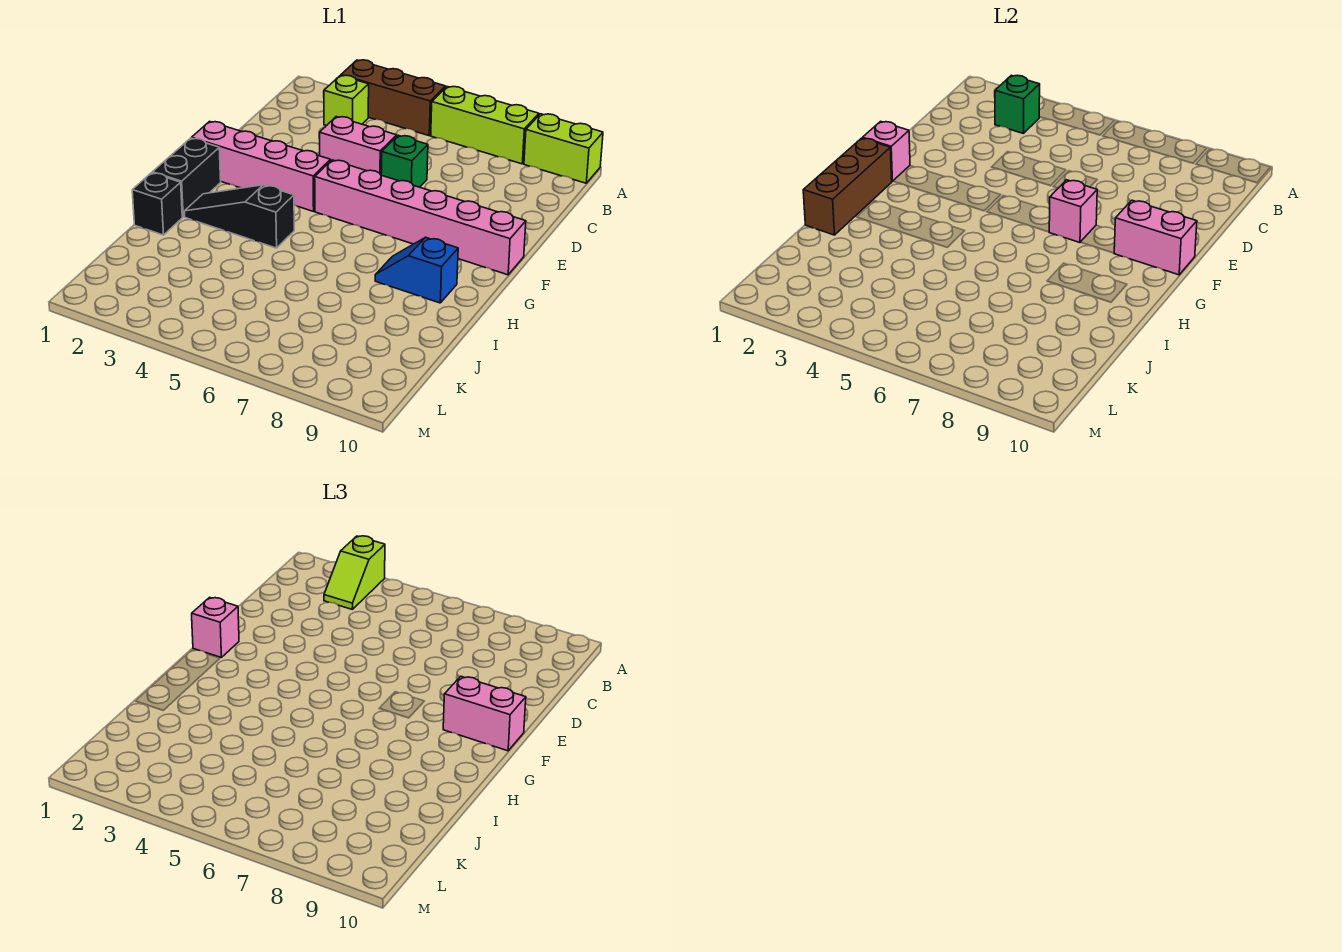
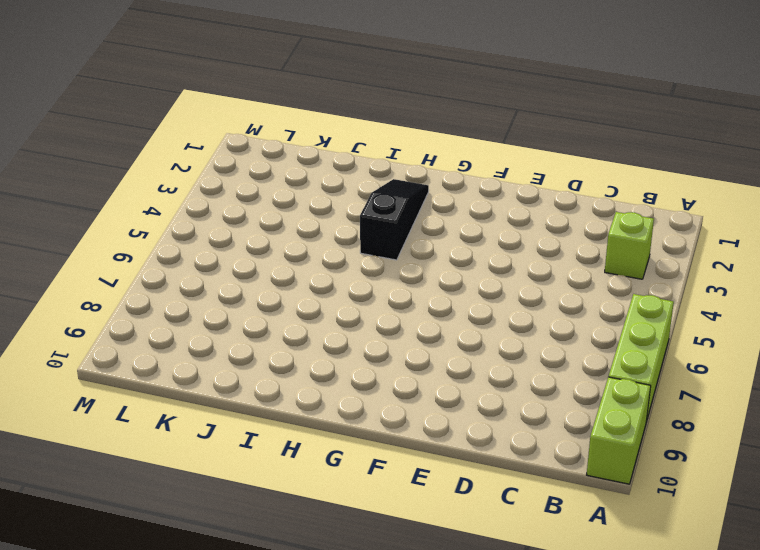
none -> brown brick A3:A5 level 1
none -> pink brick D4:D5 level 1
none -> green brick D6 level 1

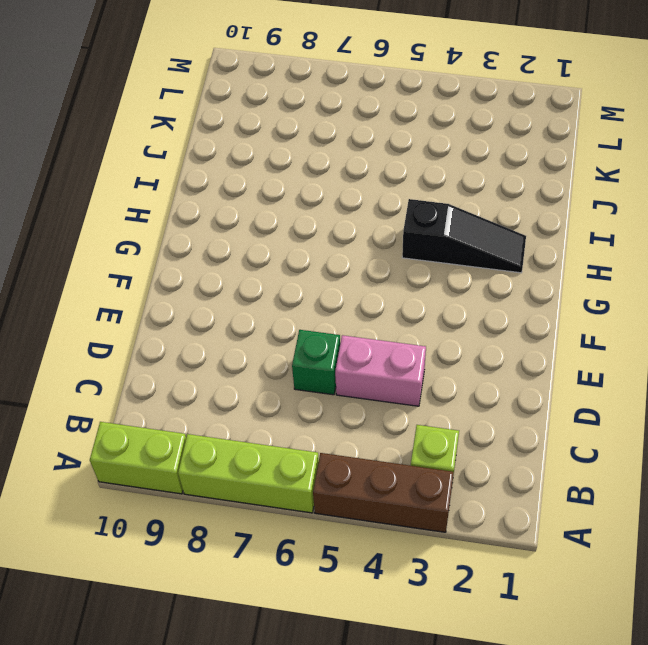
none -> pink brick F1:F4 level 1
none -> pink brick F5:F10 level 1
none -> black brick G1:H1 level 1

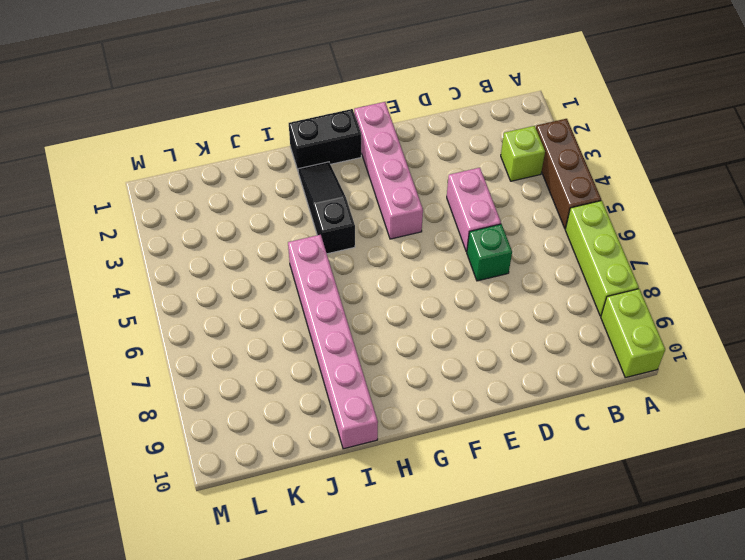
pink brick I5:I10 level 1 -> pink brick F5:F10 level 1
none -> blue slope H8:H9 level 1 top 9
none -> black brick I1 level 1
none -> green brick B3 level 2

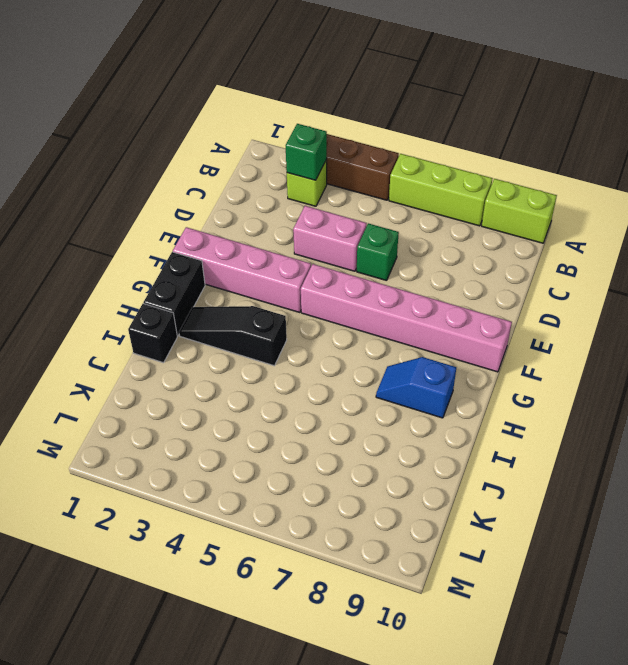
none -> pink brick F1 level 2
none -> pink brick F7 level 2
none -> pink brick F9:F10 level 2

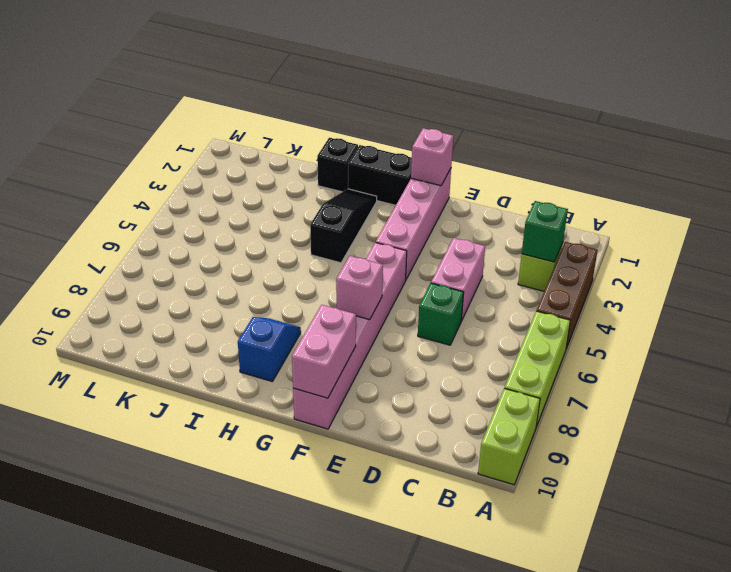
none -> brown brick G1:I1 level 2
none -> lime slope A3:B3 level 3 top A
none -> pink brick F1 level 3

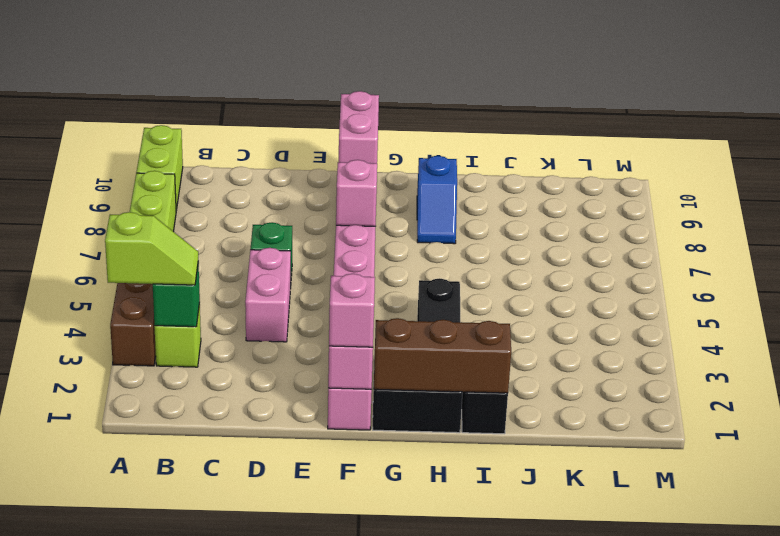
none -> pink brick F9:F10 level 3

